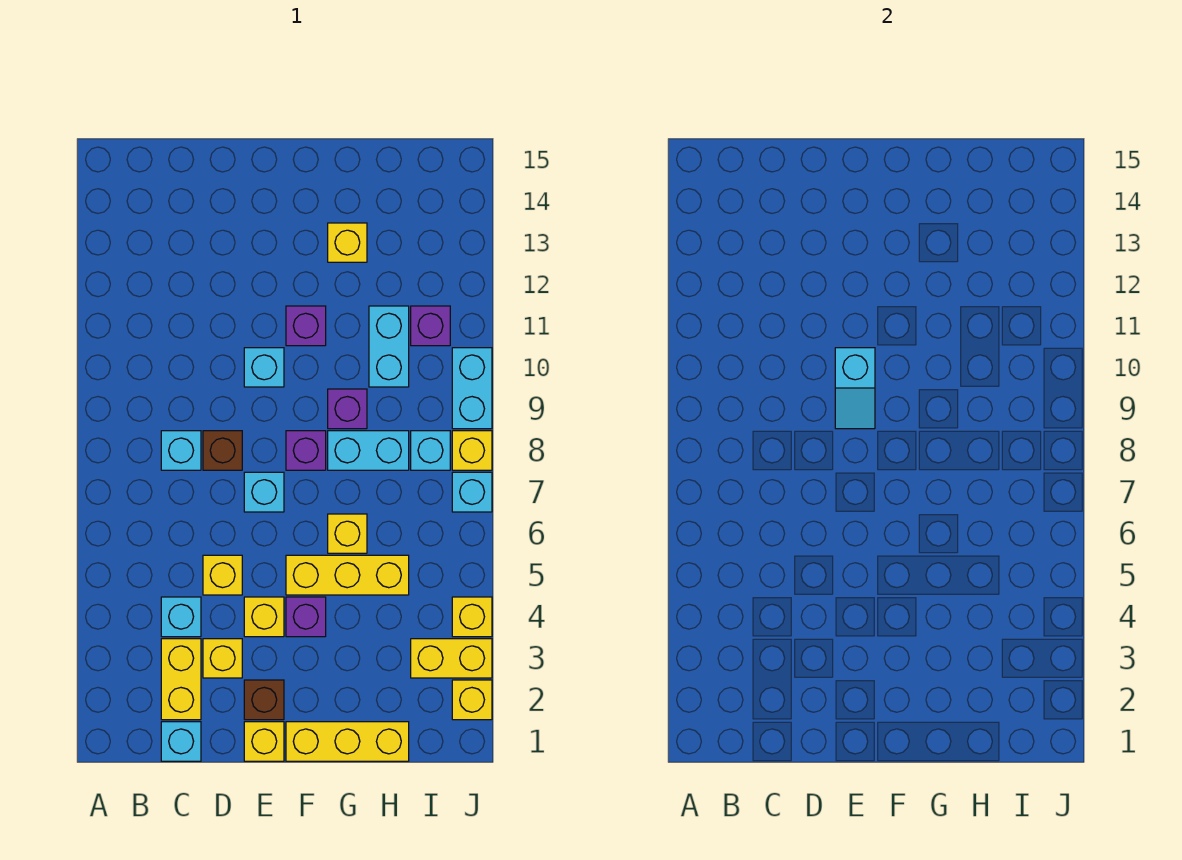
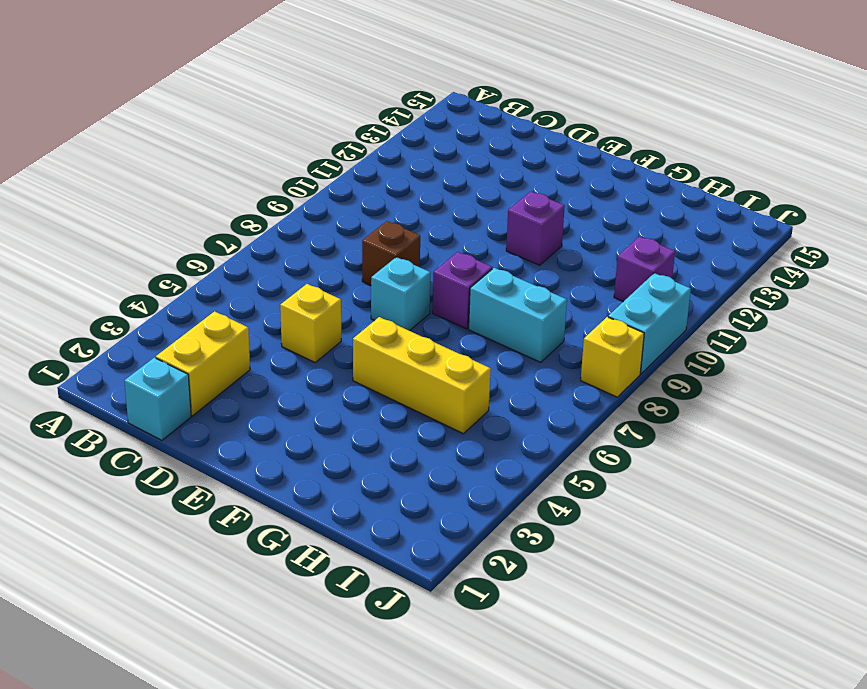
none -> cyan brick C4 level 1
none -> cyan brick C8 level 1
none -> yellow brick D3 level 1
none -> yellow brick E1 level 1

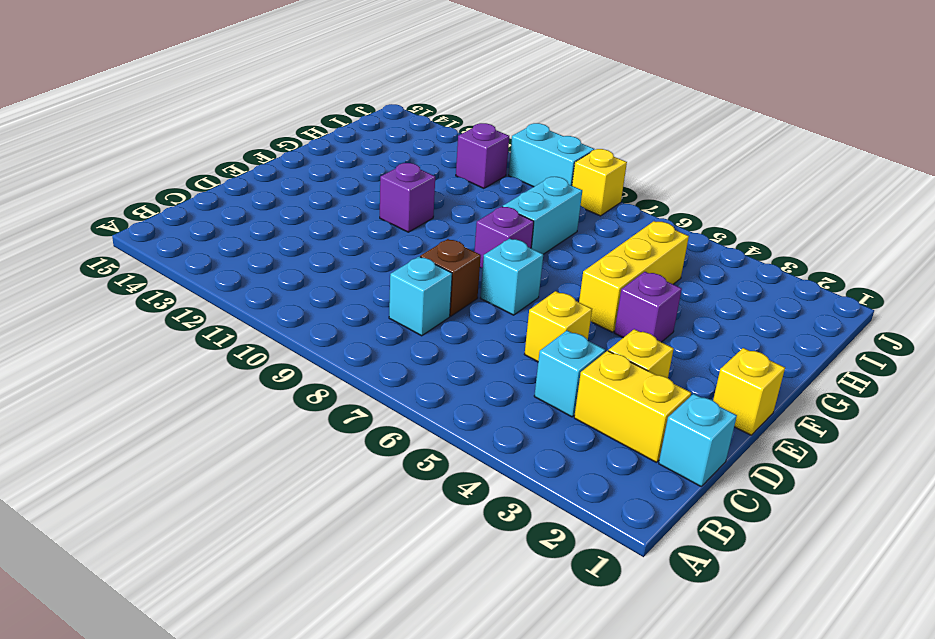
none -> brown brick E2 level 1
none -> yellow brick E4 level 1
none -> cyan brick E10 level 1
none -> yellow brick F1:H1 level 1

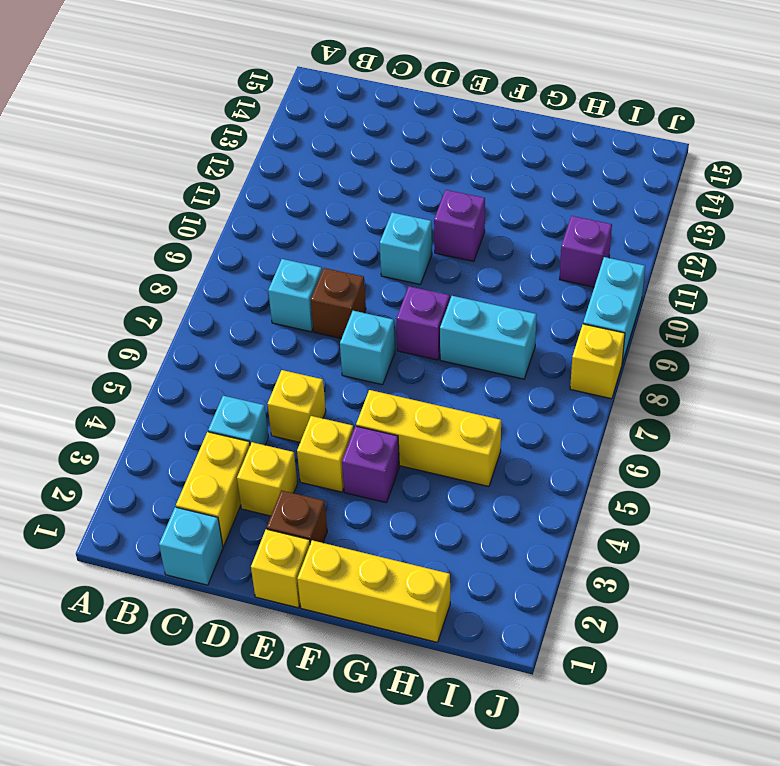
none -> yellow brick G6 level 1
none -> purple brick G9 level 1
none -> yellow brick G13 level 1
none -> cyan brick H10:H11 level 1

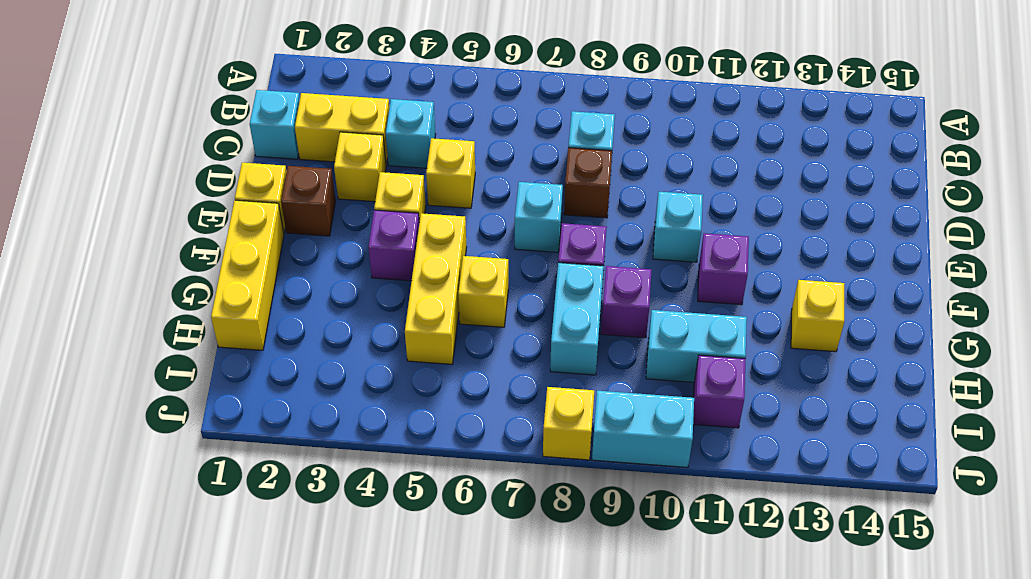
none -> yellow brick I3:J3 level 1
none -> cyan brick I8 level 1
none -> yellow brick J2 level 1
none -> yellow brick J4 level 1

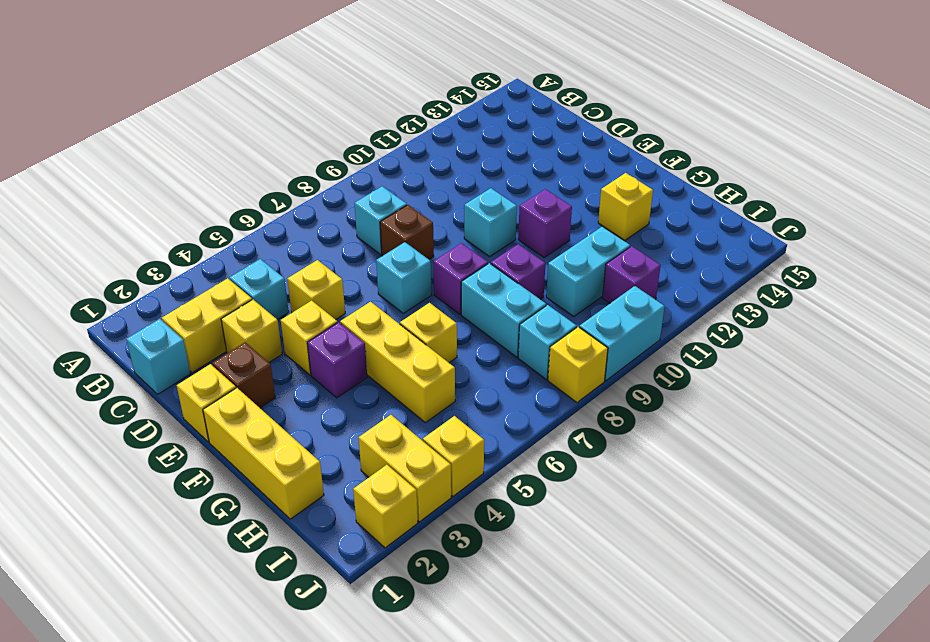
none -> cyan brick J7 level 1
none -> cyan slope E9:E10 level 2 top 10

